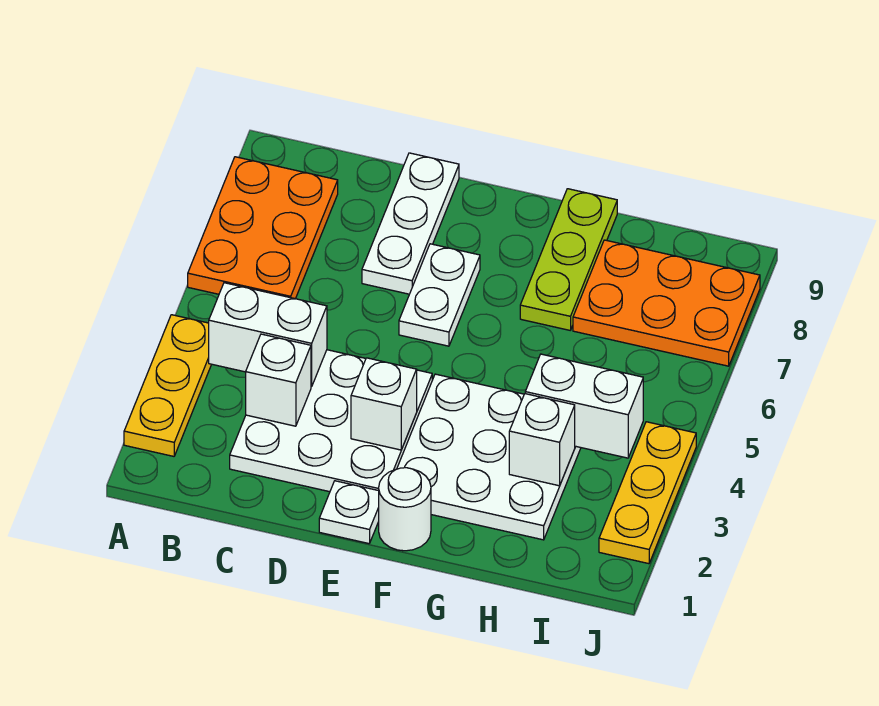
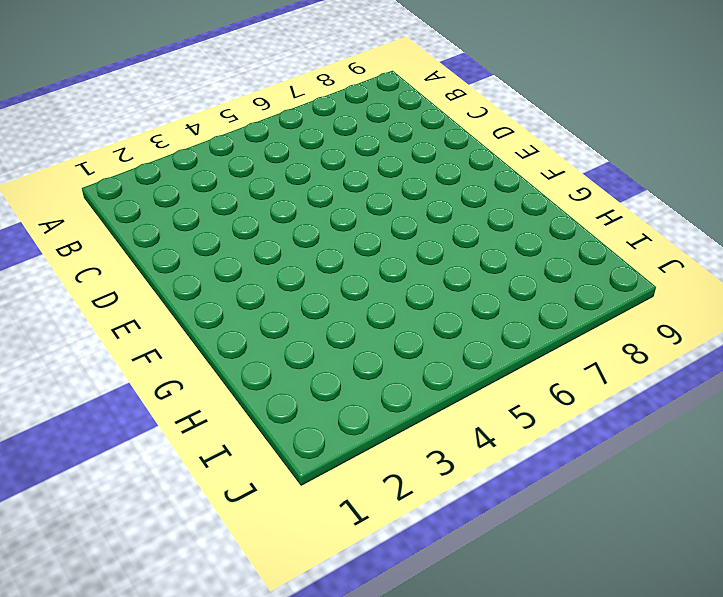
none -> yellow plate A2:A4 level 1
none -> orange plate A6:B8 level 1
none -> white plate C2:E4 level 1

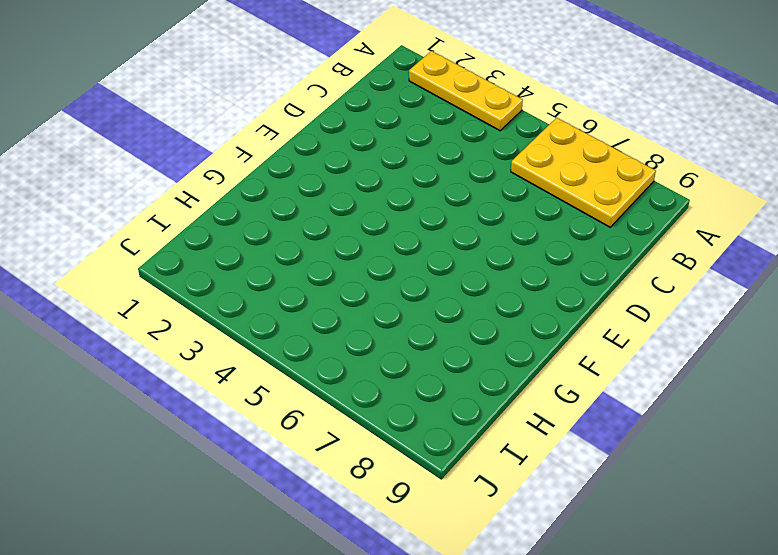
yellow plate A6:B8 level 1 -> orange plate A6:B8 level 1
none -> white plate C2:E4 level 1
none -> white plate D7:D9 level 1
none -> white plate E1 level 1

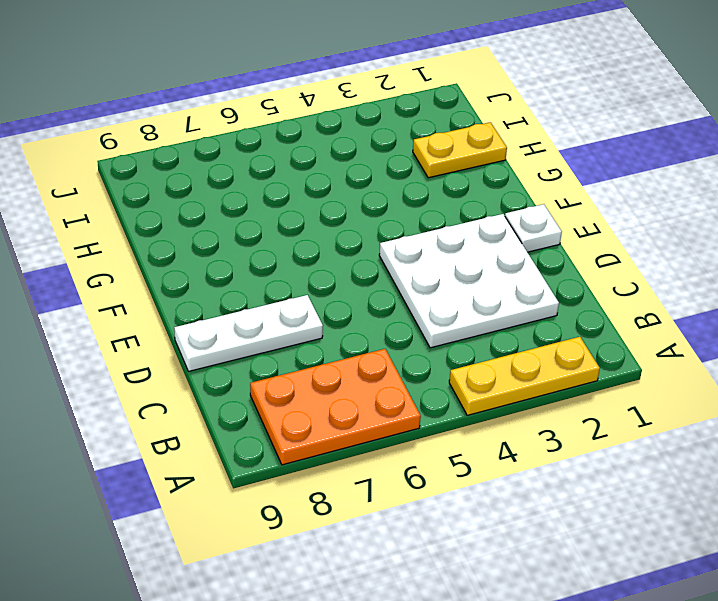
yellow plate H1:H2 level 1 -> white plate F2:H4 level 1
none -> white plate E6:E7 level 1
none -> white round brick F1 level 1
none -> lime plate G7:G9 level 1

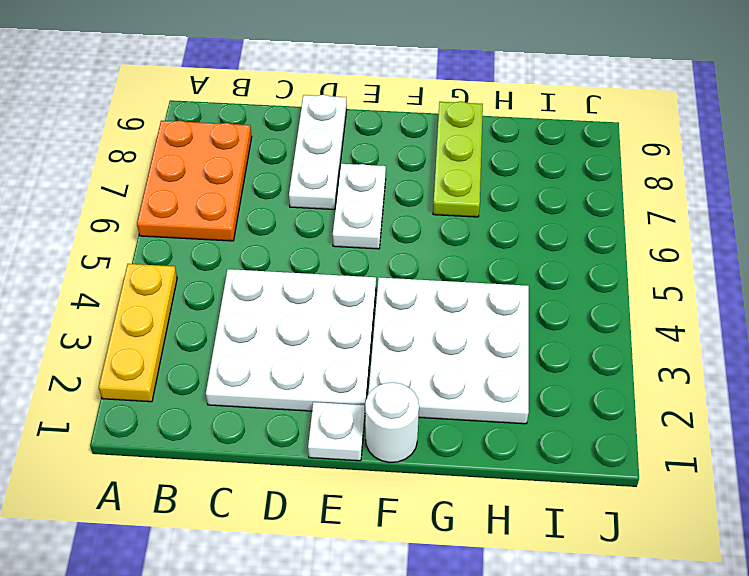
none -> orange plate H7:J8 level 1
none -> yellow plate J2:J4 level 1
none -> white brick B4:C4 level 2

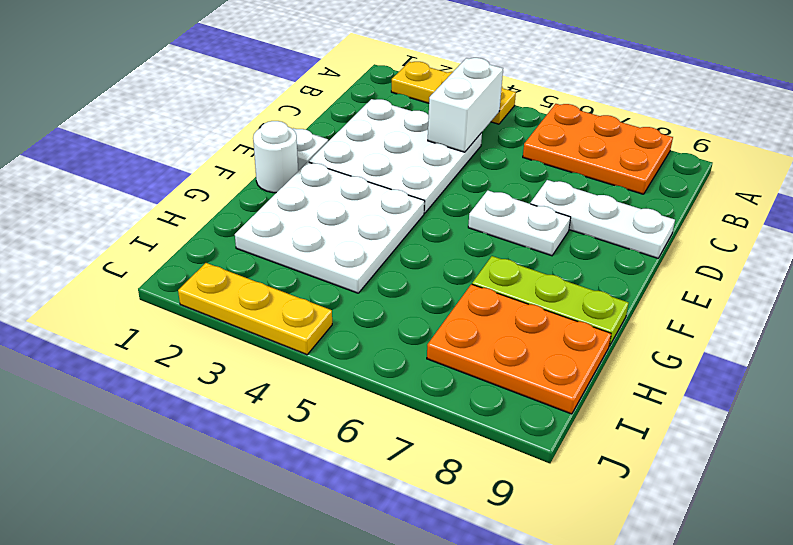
orange plate H7:I9 level 1 -> orange plate H7:J8 level 1
none -> white brick C3 level 2
none -> white brick E3 level 2
none -> white brick H3 level 2

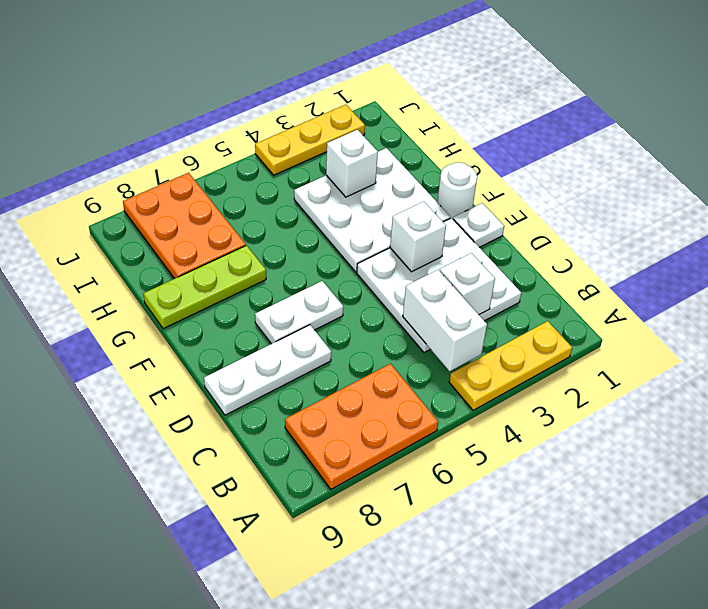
none -> white brick H4:I4 level 2

